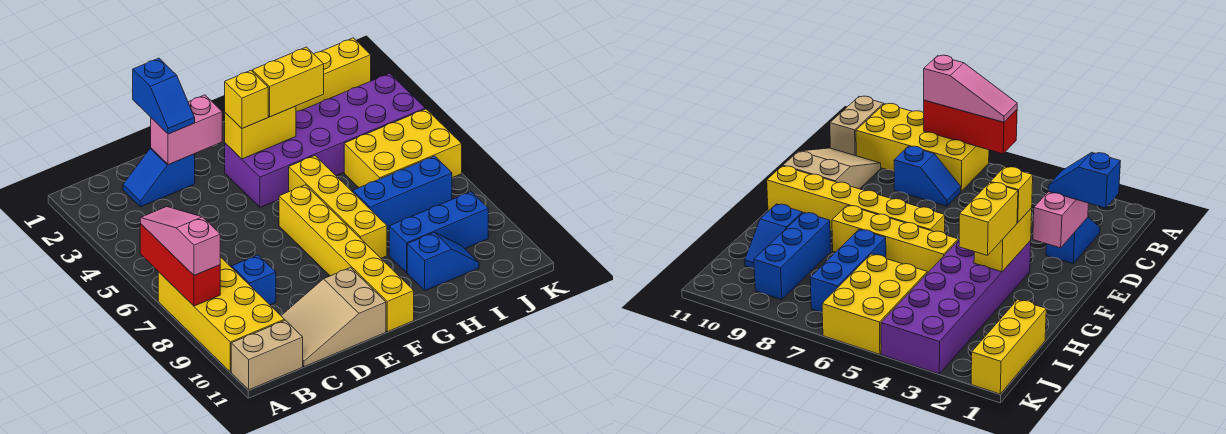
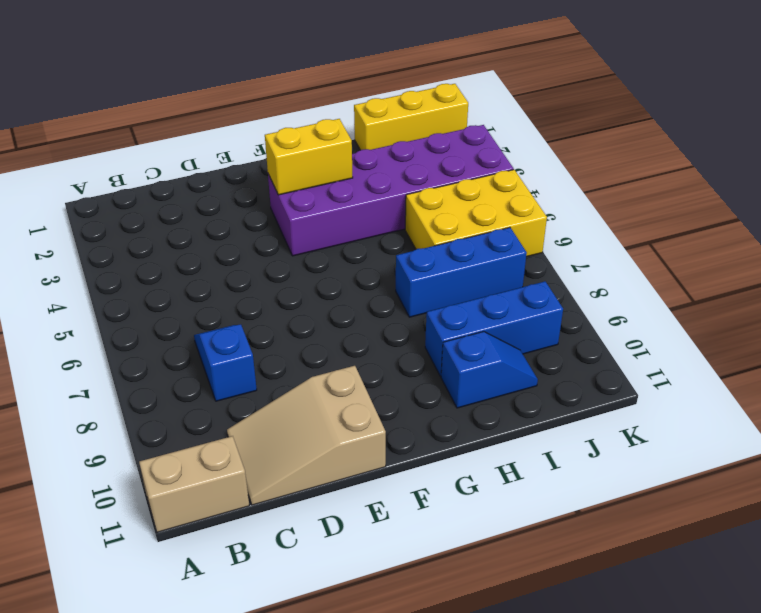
none -> yellow brick A7:B10 level 1
none -> blue slope C2:D2 level 1 top D
none -> yellow brick F6:F11 level 1

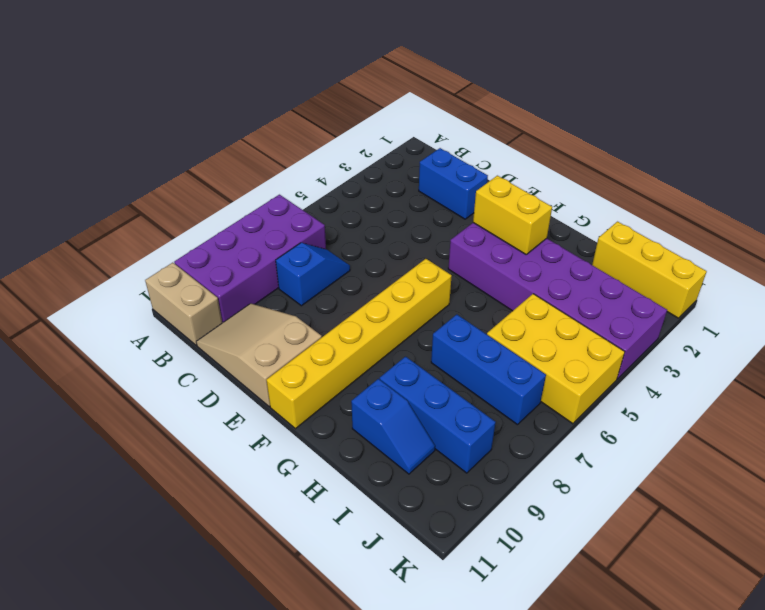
purple brick A7:B10 level 1 -> yellow brick A7:B10 level 1
blue brick C2:D2 level 1 -> blue slope C2:D2 level 1 top D
none -> yellow brick G5:G8 level 1
none -> red brick A6:A8 level 2
none -> pink brick D2:E2 level 2

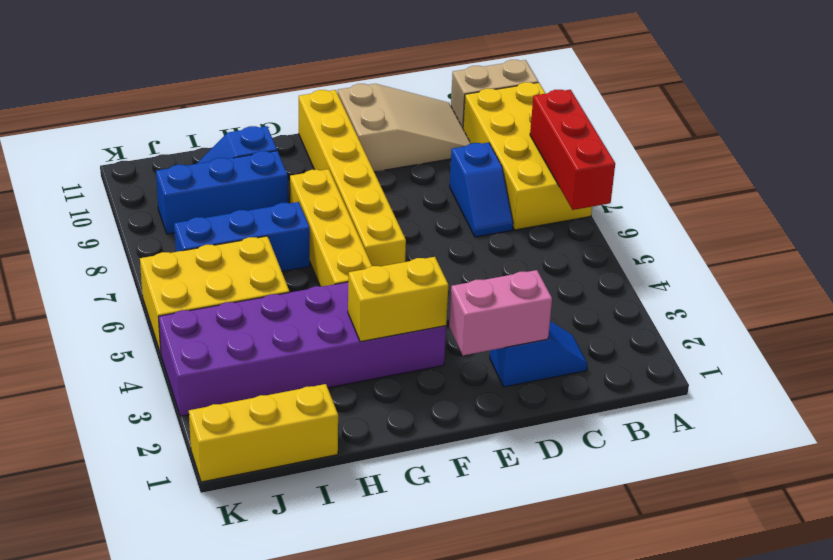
none -> pink slope A6:A8 level 3 top 8
none -> blue slope D1:D2 level 3 top 1
none -> yellow brick F3 level 3

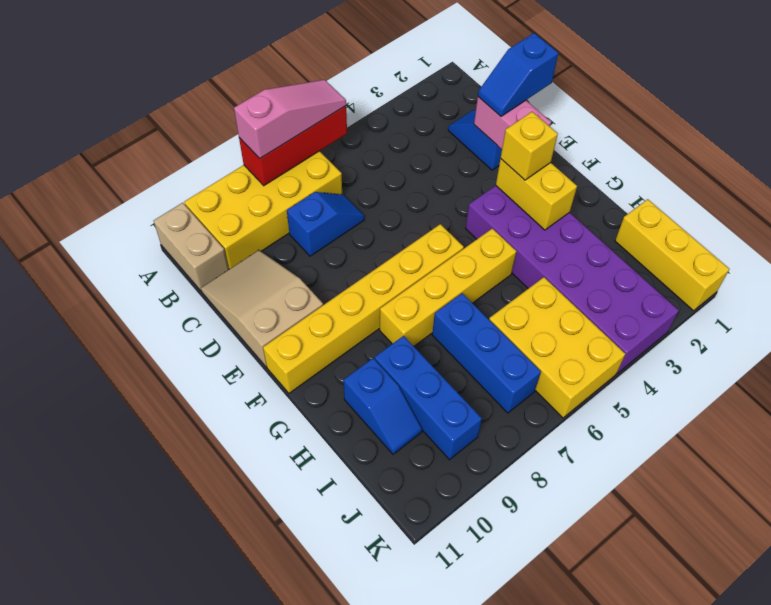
none -> yellow brick G3:H3 level 3

